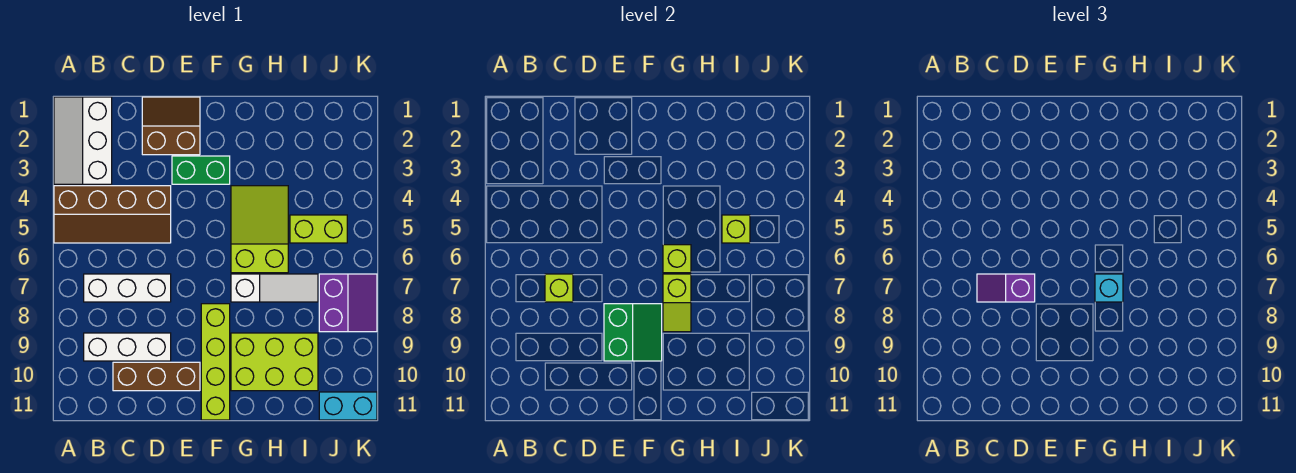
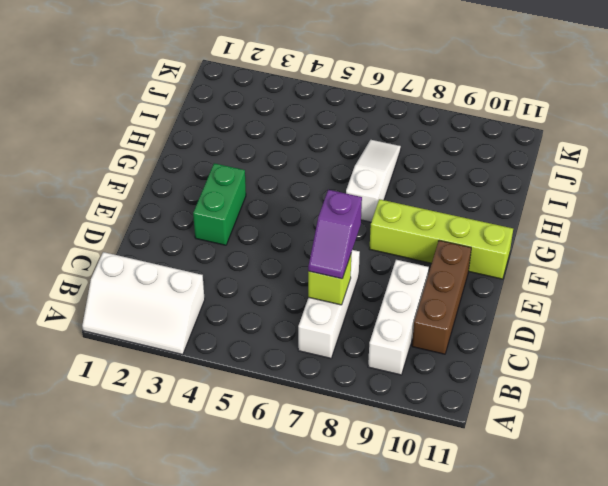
none -> brown slope A4:D5 level 1 top 4
none -> brown slope D1:E2 level 1 top 2
none -> lime slope G4:H6 level 1 top 6

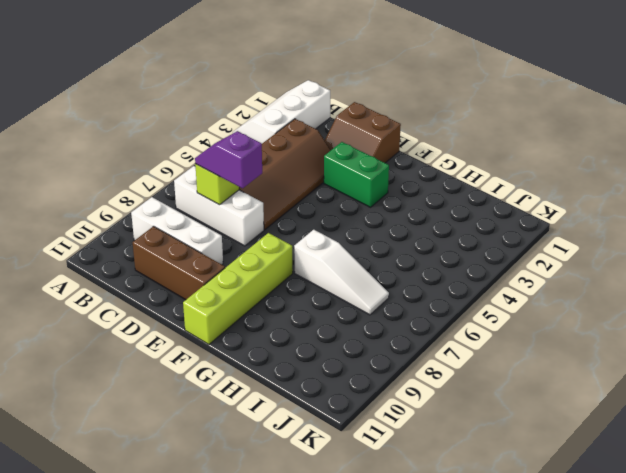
brown slope C3:D6 level 1 top C -> brown slope A4:D5 level 1 top 4
brown slope D1:E2 level 1 top 1 -> brown slope D1:E2 level 1 top 2
none -> lime slope G4:H6 level 1 top 6
none -> lime brick G9:I10 level 1
none -> lime brick I5:J5 level 1

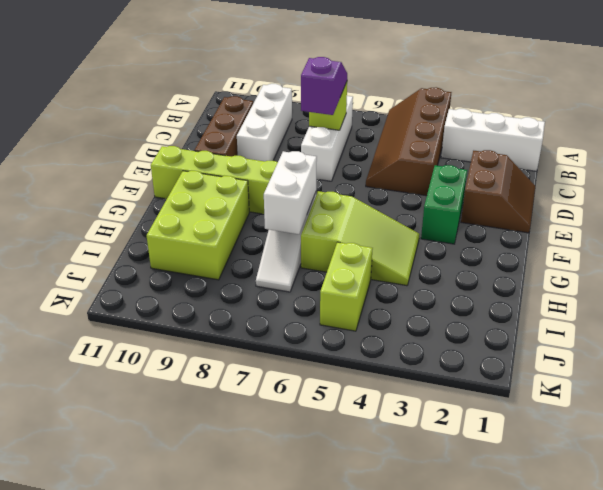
white brick G7:H7 level 2 -> lime slope G7:G8 level 2 top 7
none -> purple slope J7:K8 level 1 top J
none -> cyan brick J11:K11 level 1
none -> green slope E8:F9 level 2 top E

